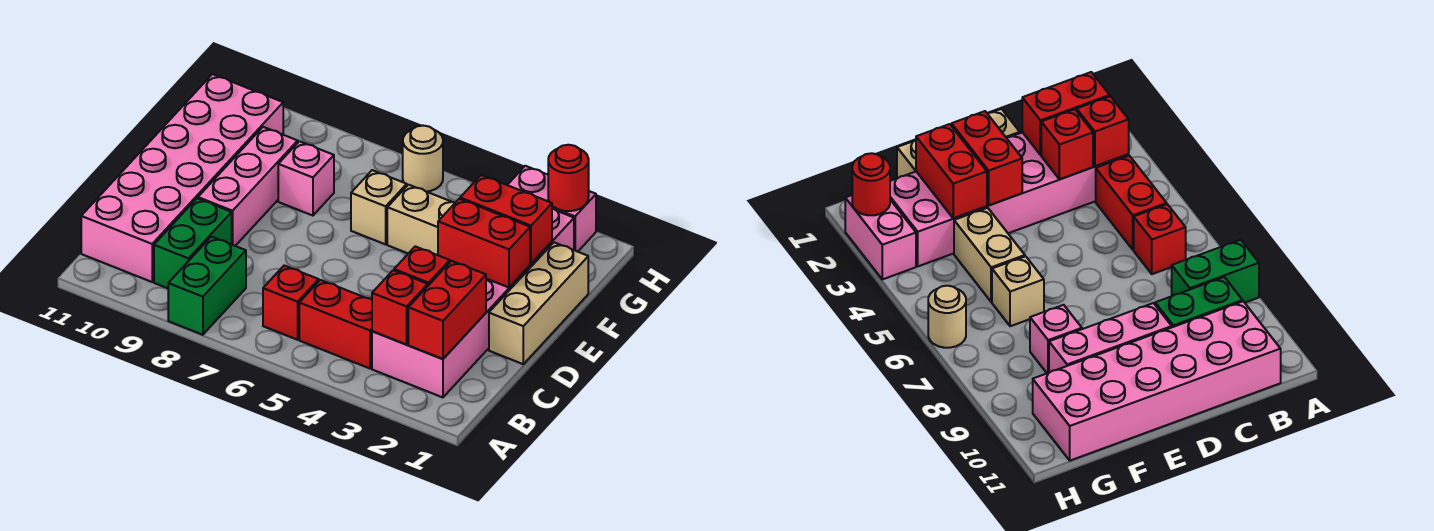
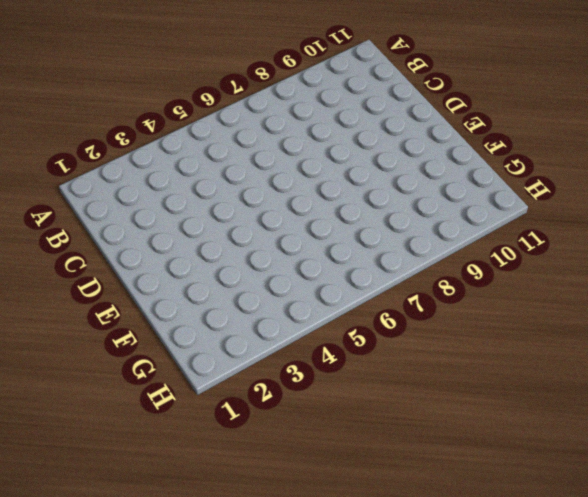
none -> green brick A8:B8 level 1
none -> pink brick B2:G3 level 1
none -> red brick B4:B5 level 1

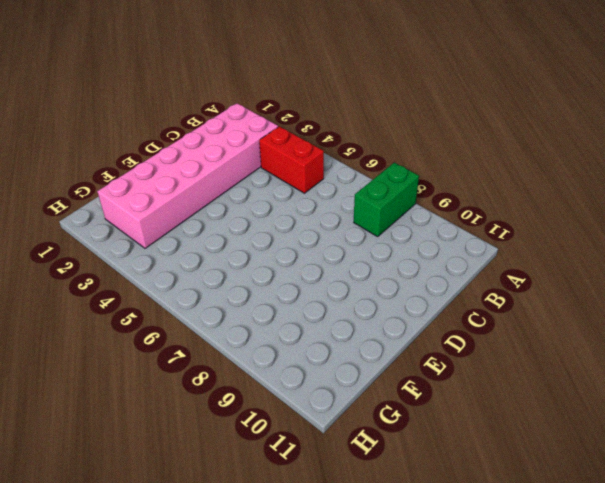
none -> red brick B6 level 1
none -> green brick B9:C9 level 1
none -> pink brick B10:G11 level 1

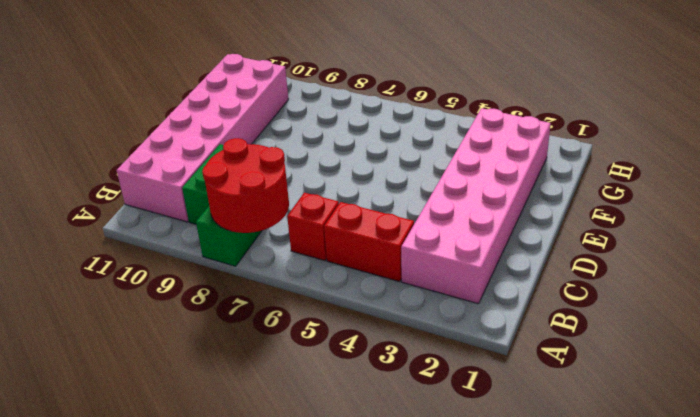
red round brick A7:B8 level 2 -> none
none -> tan brick D1:F1 level 1
none -> pink brick D9:F9 level 1
none -> tan brick F4:F5 level 1

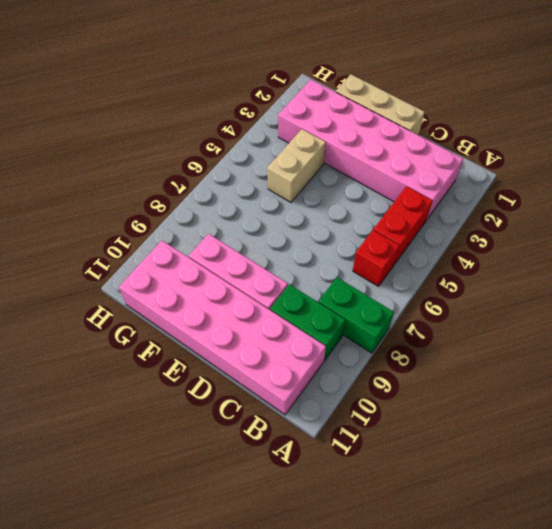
none -> tan brick F6 level 1
none -> pink brick F8 level 1
none -> pink brick H2:H3 level 1

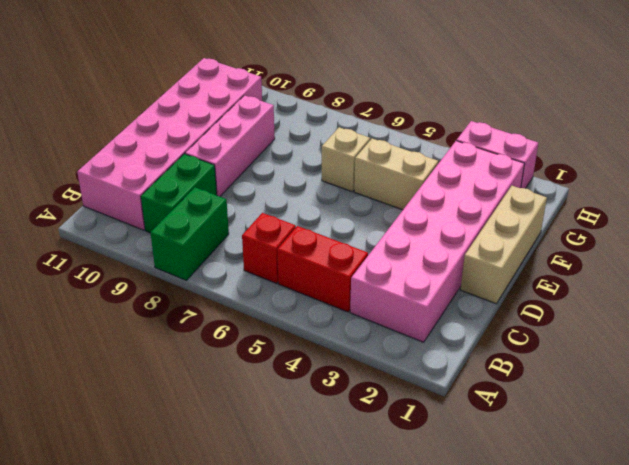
none -> pink brick F8 level 1
none -> tan round brick H6 level 1
none -> red brick B2:C2 level 2

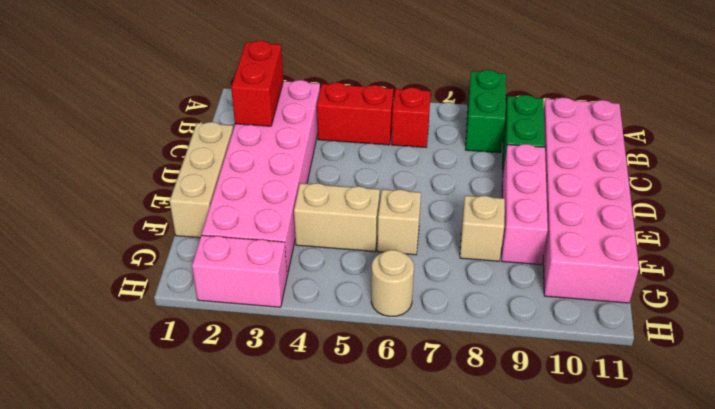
tan brick F8 level 1 -> pink brick F8 level 1
none -> red brick B3 level 2
none -> red brick C3 level 2
none -> red brick E2:E3 level 2

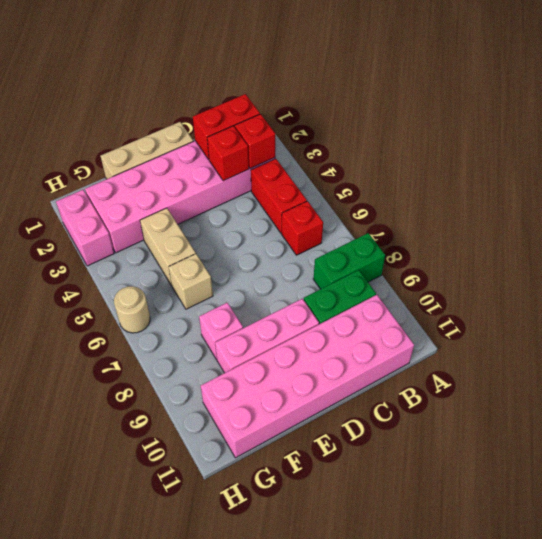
none -> red brick E2:E3 level 2
none -> red brick F2:F3 level 2
none -> red round brick H2 level 2

